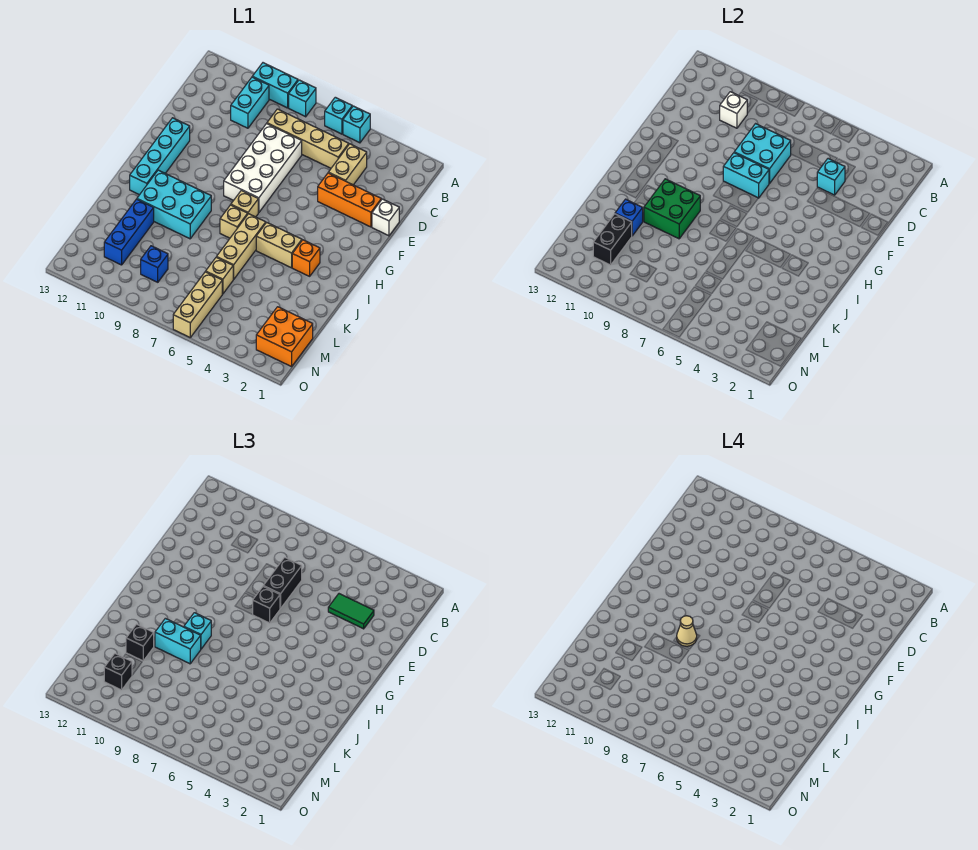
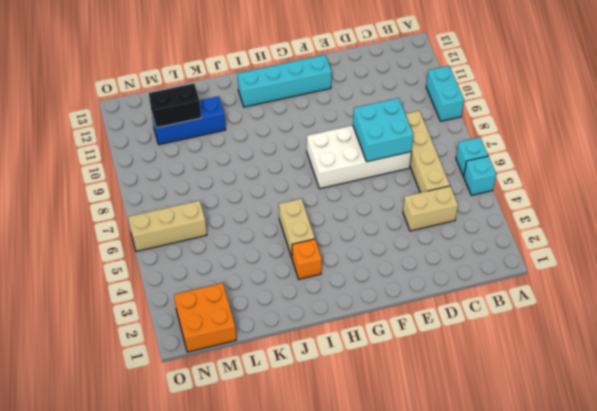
none -> cyan brick A8 level 1
none -> cyan brick B10:C10 level 1
none -> white brick E1 level 1
none -> orange brick E2:E4 level 1

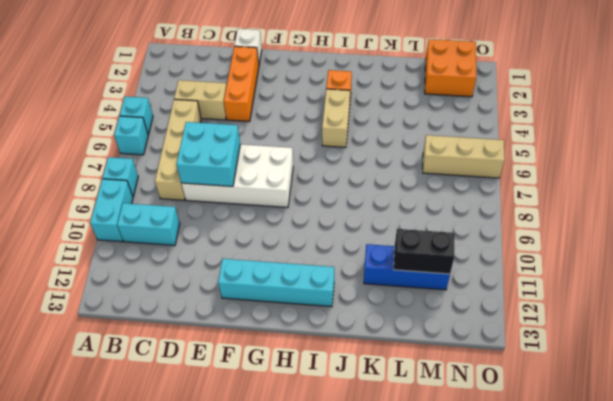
none -> tan brick H7 level 1
none -> tan brick I6:K6 level 1
none -> tan brick I7 level 1
none -> cyan brick I9:J11 level 1

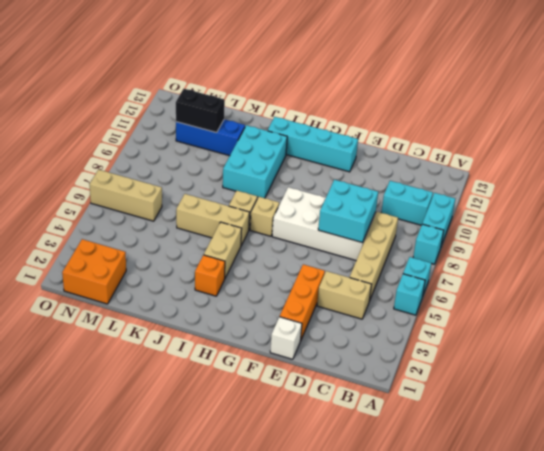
none -> tan brick L6 level 1
none -> blue brick M9 level 1
none -> white brick C10 level 2
none -> cyan brick D4 level 2

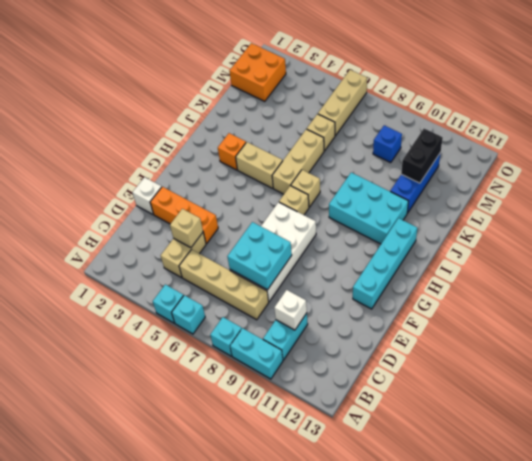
tan brick D4 level 2 -> cyan brick D4 level 2
none -> cyan brick F7:F8 level 2
none -> green brick I9:J10 level 2
none -> blue brick K11 level 2
none -> green tile D3:D4 level 3

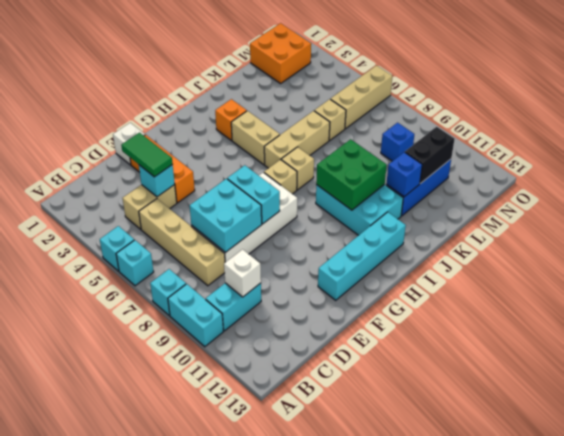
none -> black brick D7:E7 level 3
none -> black brick F7 level 3
none -> cyan brick I9 level 3
none -> cyan brick J9:J10 level 3

